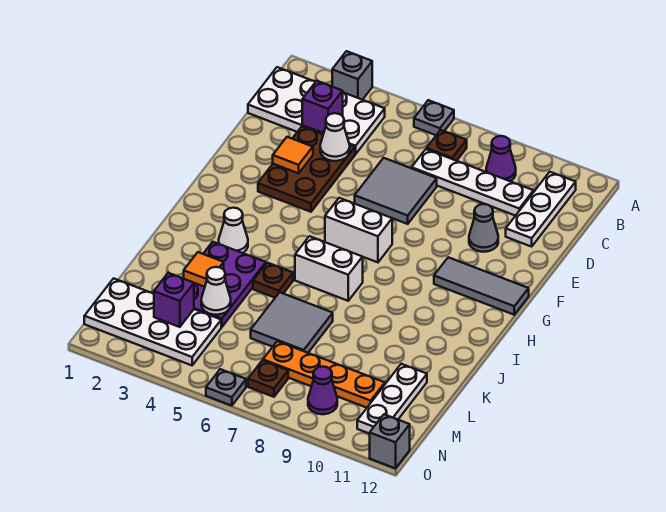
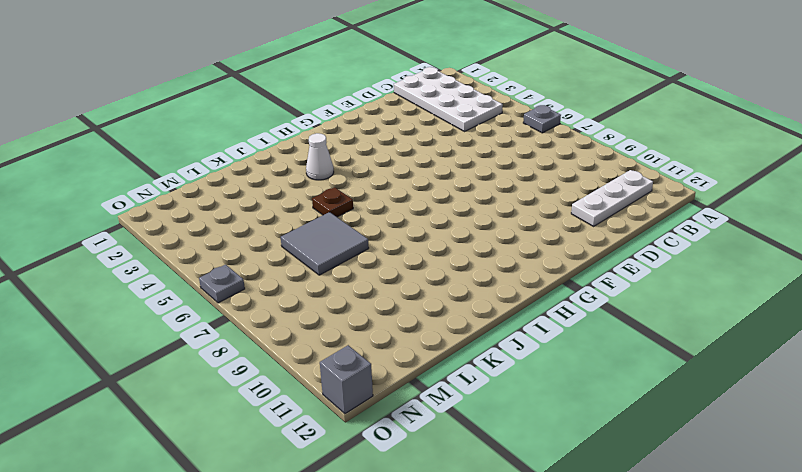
none -> grey brick A3 level 1
none -> brown plate B7 level 1
none -> purple cone B9 level 1
none -> white plate C7:C10 level 1

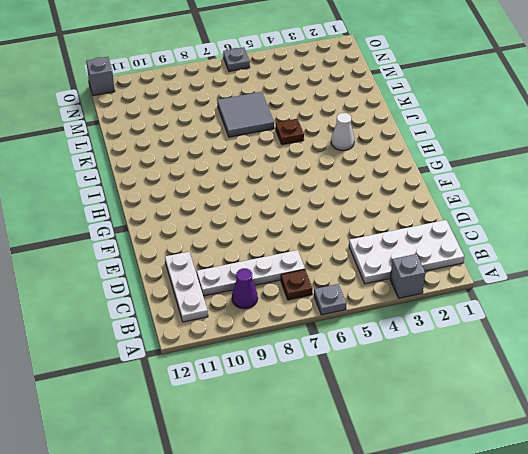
none -> brown plate D3:F4 level 1
none -> grey tile D6:E7 level 1
none -> grey cone E10 level 1
none -> white brick G6:G7 level 1

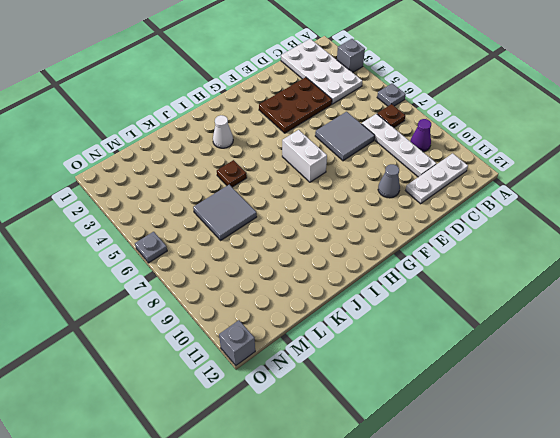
none -> grey tile G10:G12 level 1
none -> white brick I6:I7 level 1
none -> purple plate J3:L4 level 1
none -> white plate L11:N11 level 1

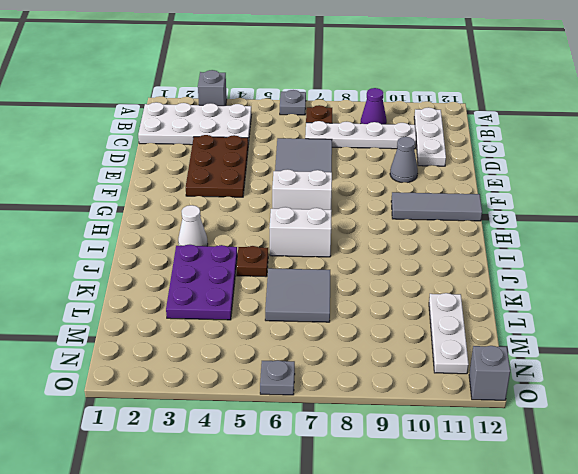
none -> white plate M1:N4 level 1
none -> orange plate M7:M10 level 1
none -> brown plate N7 level 1
none -> purple cone N9 level 1

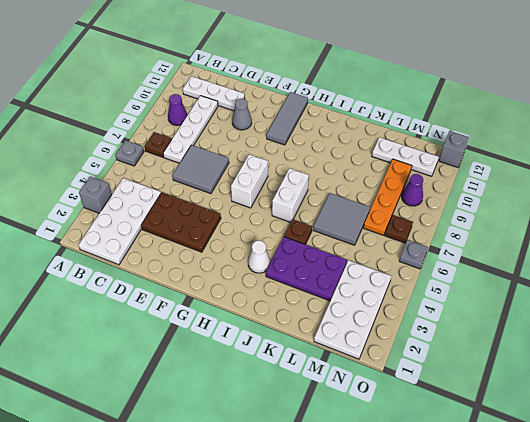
none -> purple brick C3 level 2
none -> white cone D4 level 2
none -> orange tile E3 level 2
none -> orange tile K3 level 2

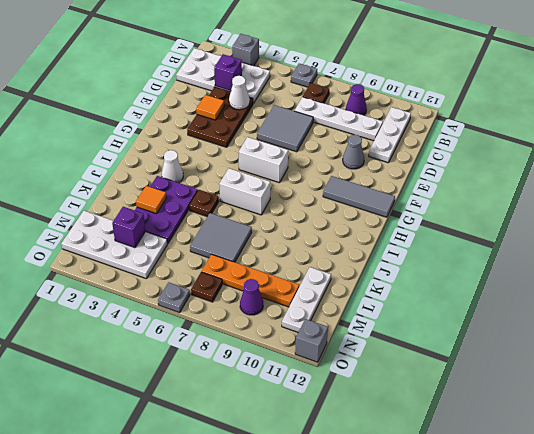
none -> white cone L4 level 2

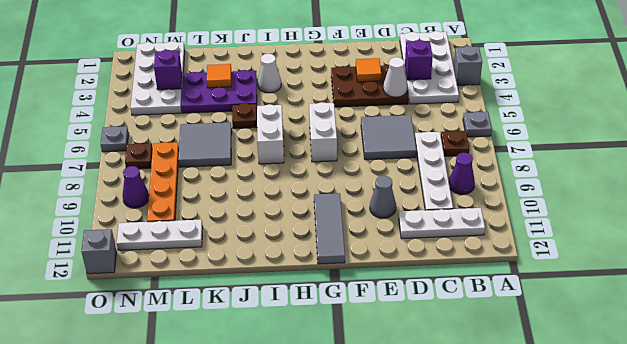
none -> white cone L4 level 2

